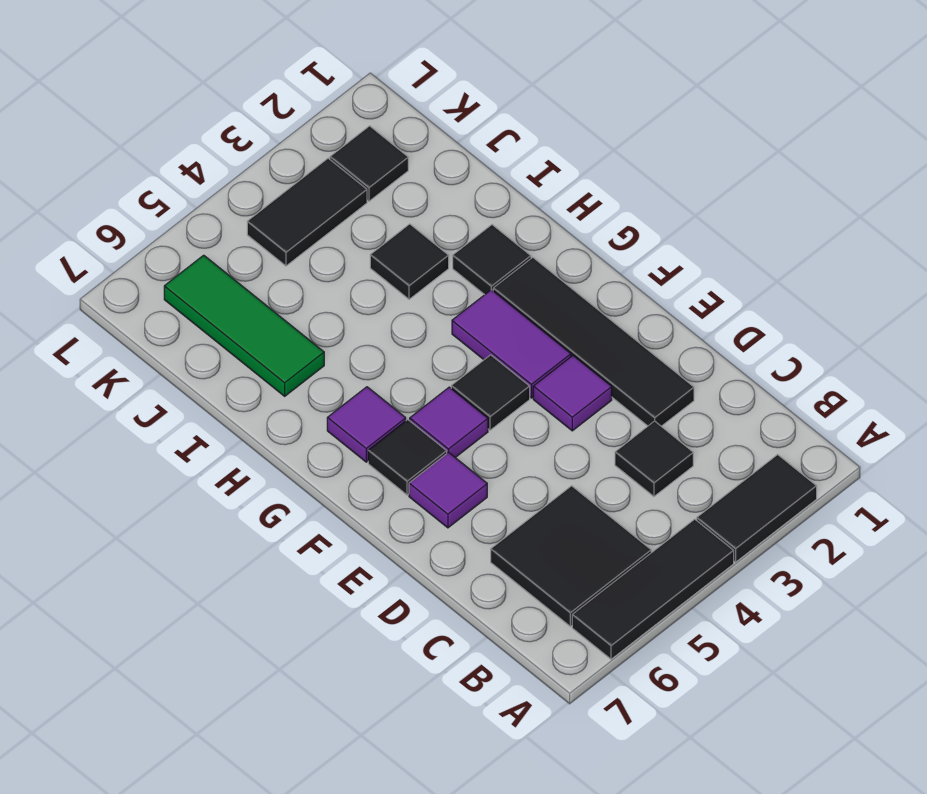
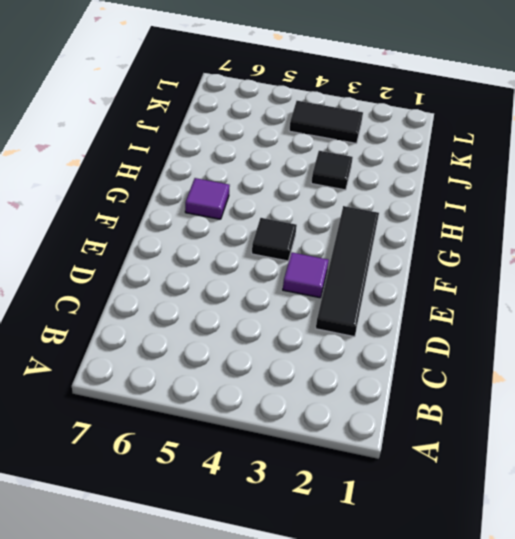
none -> black tile A2:A3 level 1
none -> black tile A4:A6 level 1
none -> black tile B5:C6 level 1

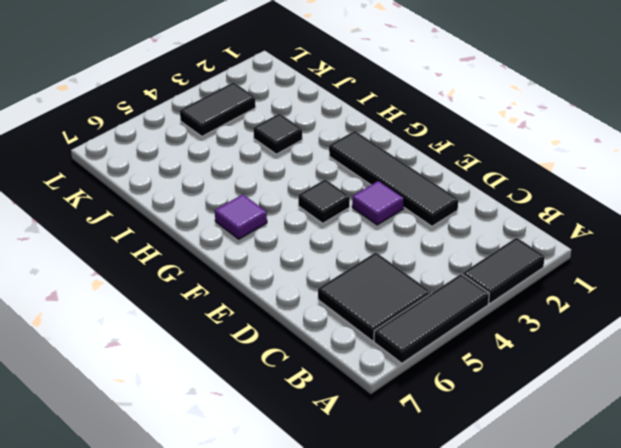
none -> black tile C3 level 1
none -> purple tile E6 level 1
none -> purple tile F3:G3 level 1

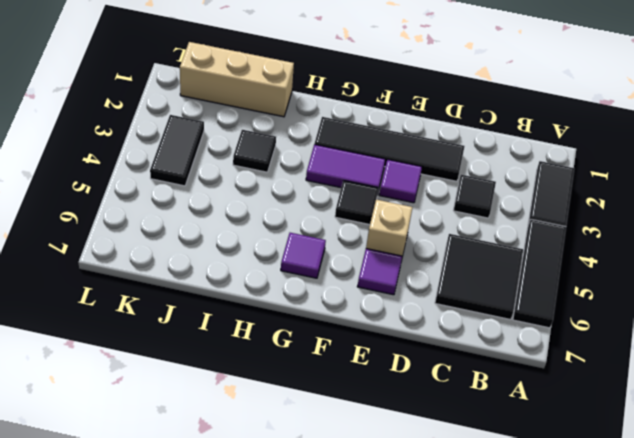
tan brick E5 level 1 -> none
tan brick I1:K1 level 1 -> none
none -> purple tile F5 level 1
none -> black tile F6 level 1
none -> black tile H2 level 1

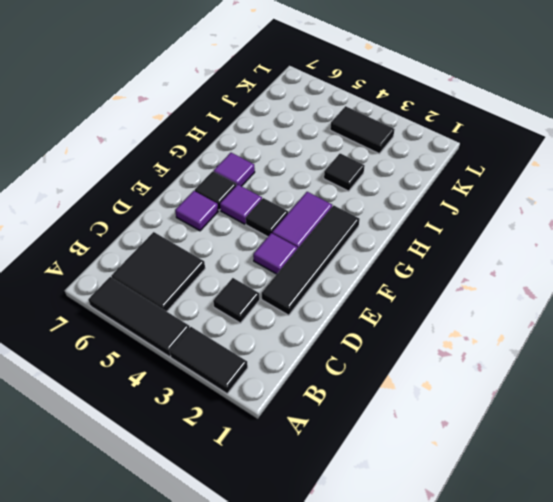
none -> black tile H2 level 1
none -> green tile I6:K6 level 1
none -> black tile K2 level 1

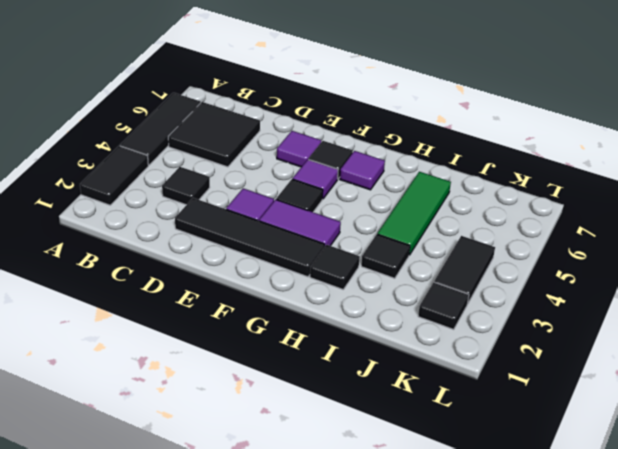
green tile I4:I6 level 1 -> green tile I6:K6 level 1

